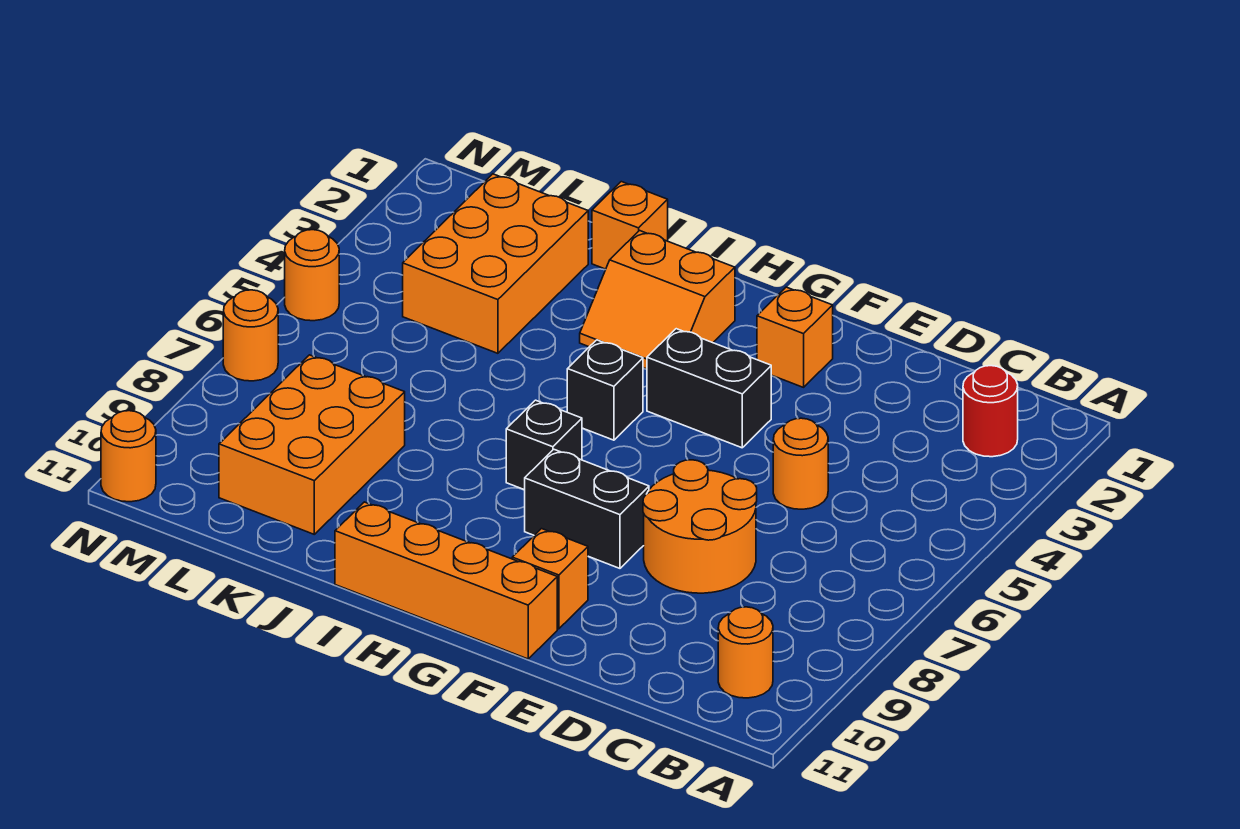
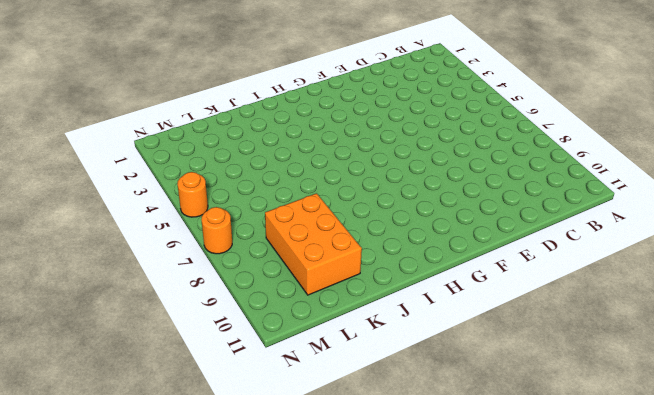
none -> red round brick B2 level 1
none -> orange round brick B10 level 1
none -> orange round brick D5 level 1

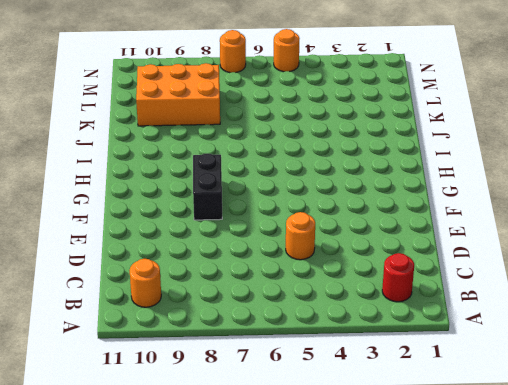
none -> orange round brick D7:E8 level 1
none -> orange brick F2 level 1
none -> black brick F4:G4 level 1

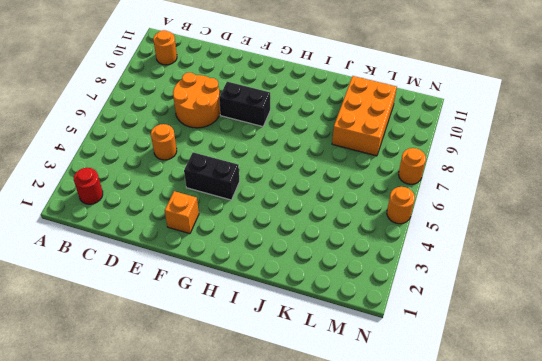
none -> orange brick F10 level 1
none -> orange brick F11:I11 level 1
none -> orange slope H2:I3 level 1 top 2

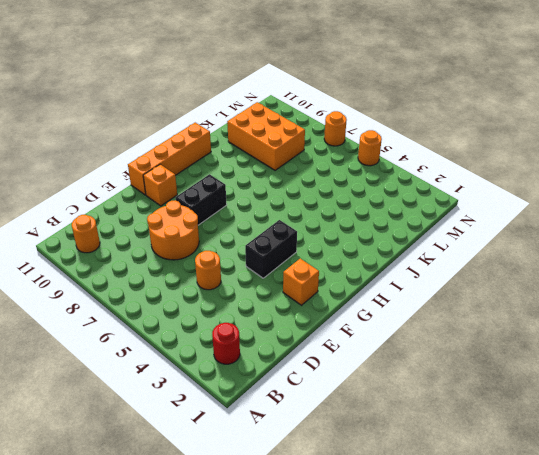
none -> orange slope H2:I3 level 1 top 2
none -> black brick H5 level 1
none -> black brick H7 level 1

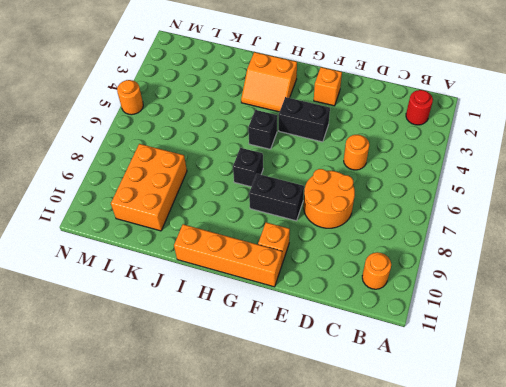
none -> orange brick J1 level 1
none -> orange brick K2:L4 level 1
none -> orange round brick N7 level 1

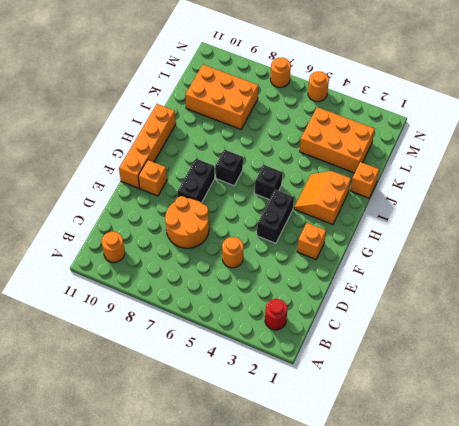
none -> orange round brick N11 level 1

